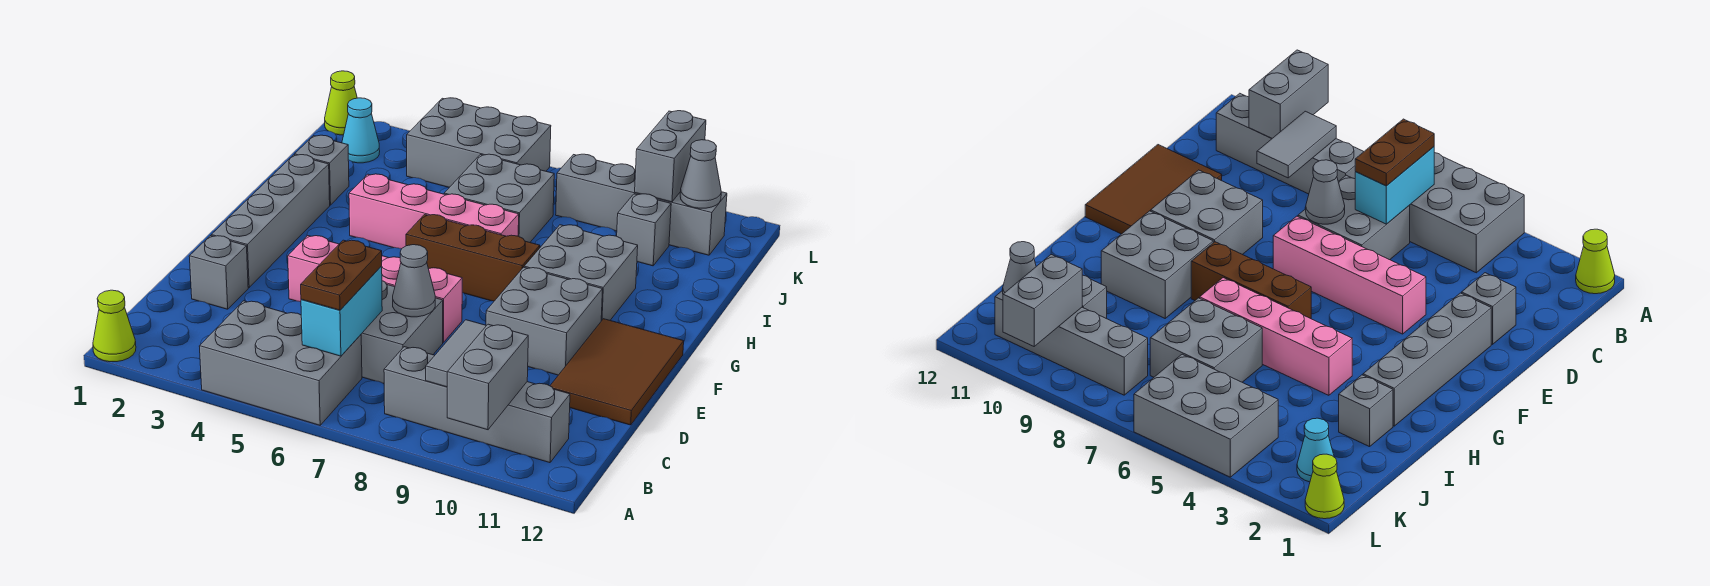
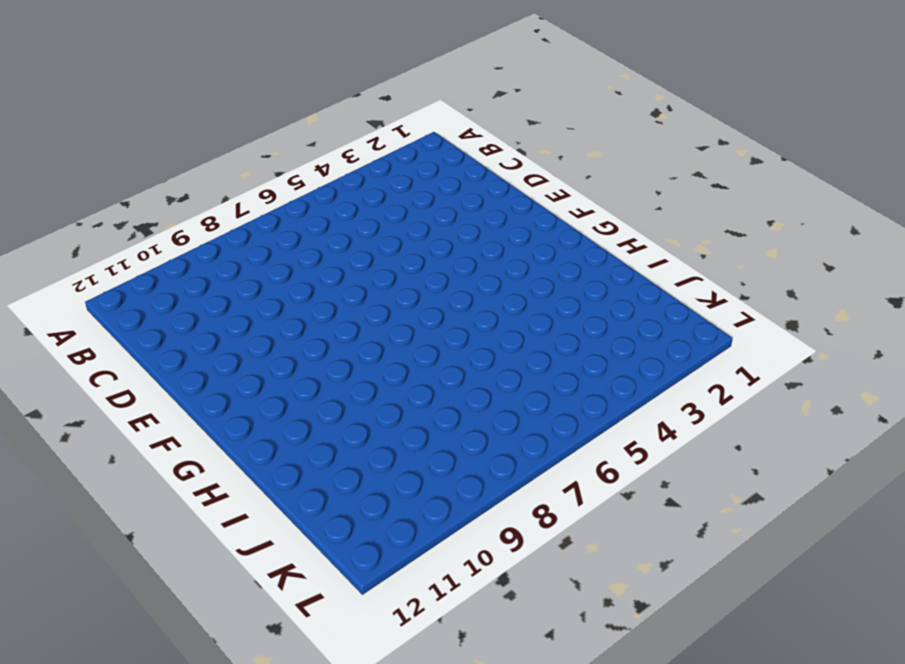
none -> lime cone A1 level 1
none -> grey brick A4:B6 level 1
none -> grey brick B8:B11 level 1

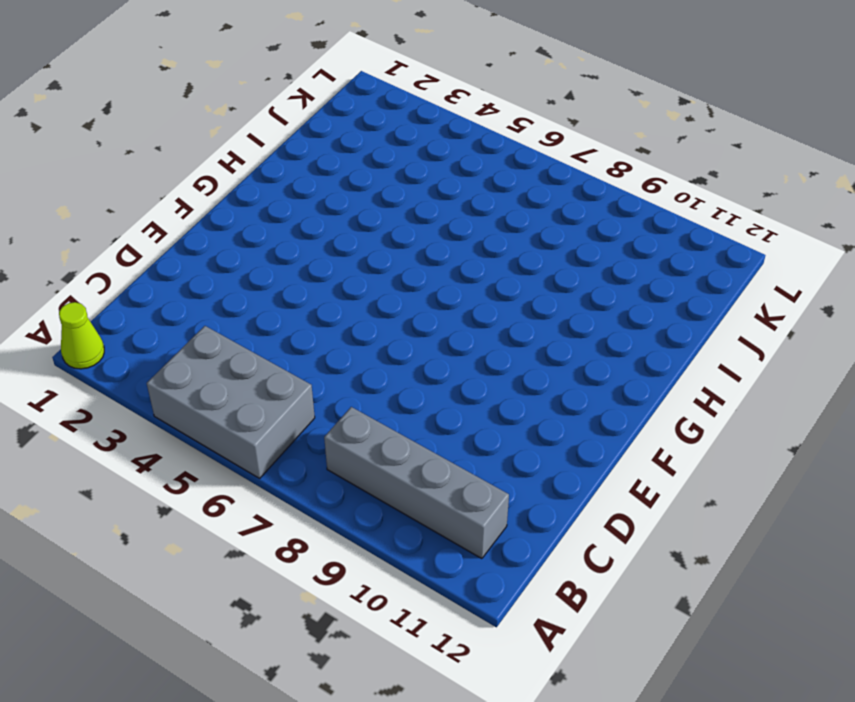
none -> grey brick C6:D7 level 1
none -> grey brick D2 level 1
none -> brown tile D11:F12 level 1

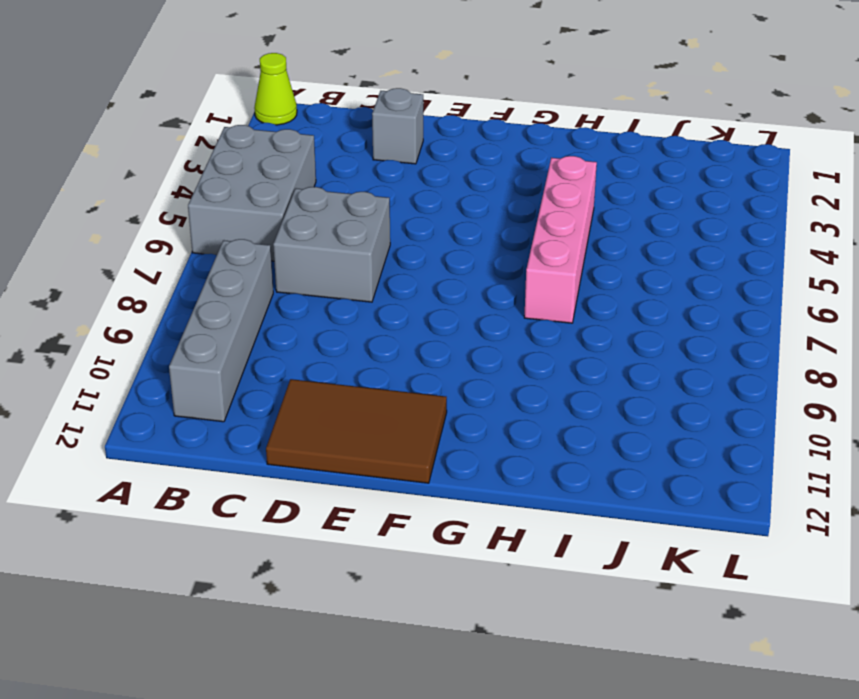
none -> grey brick E2:H2 level 1
none -> pink brick E4:E7 level 1
none -> grey brick E9:F10 level 1

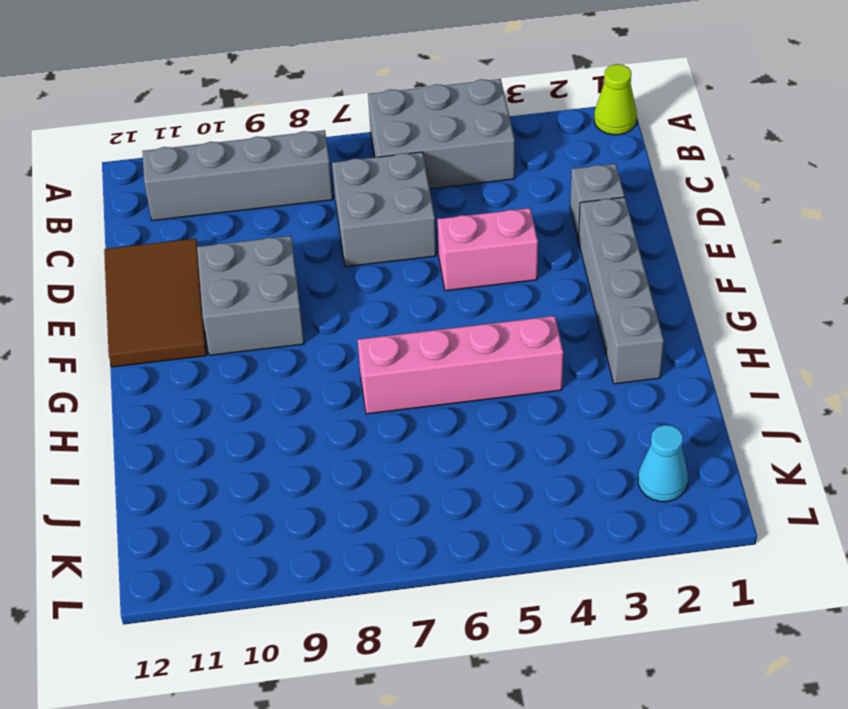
pink brick E4:E5 level 1 -> pink brick E4:E7 level 1
none -> brown brick G6:G8 level 1
none -> grey brick G9:H10 level 1
none -> grey brick I2 level 1

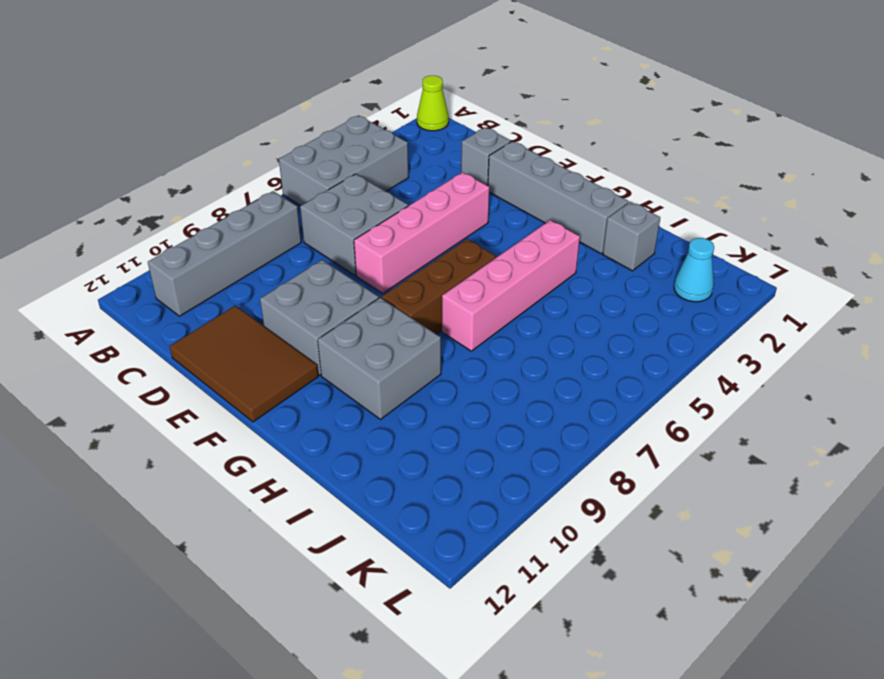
none -> grey brick I6:J7 level 1
none -> grey brick J10 level 1
none -> grey brick K4:L6 level 1

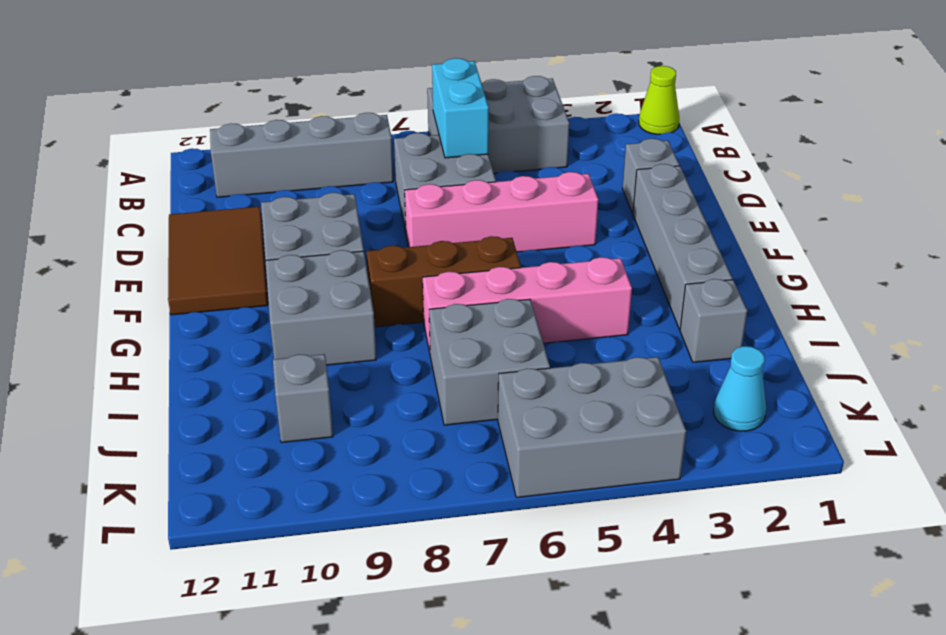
none -> grey brick K8:K11 level 1
none -> lime cone L1 level 1
none -> grey brick A10:B10 level 2

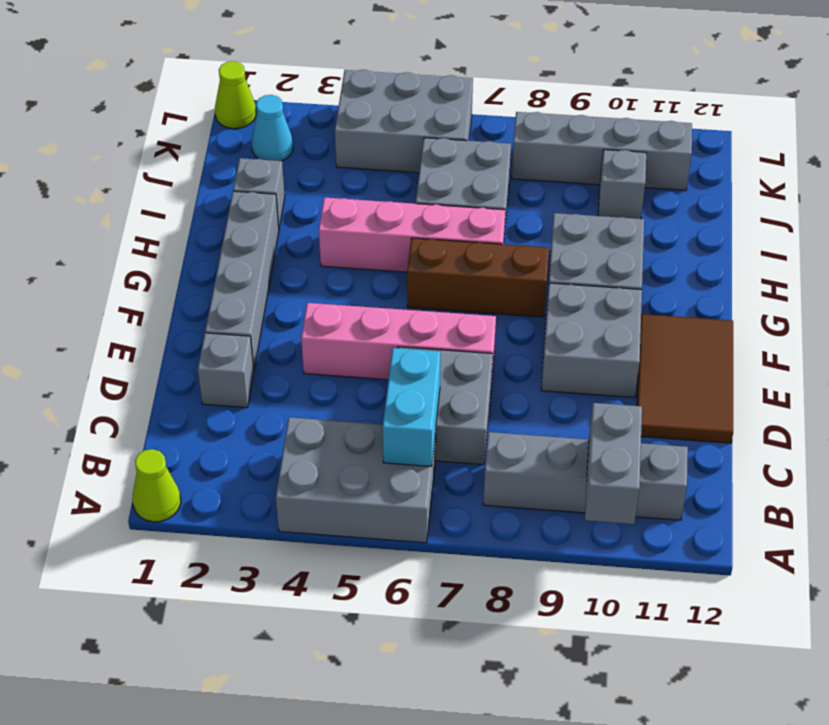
none -> grey tile B9:C9 level 2
none -> grey cone D7 level 2
none -> grey brick K10:L10 level 2

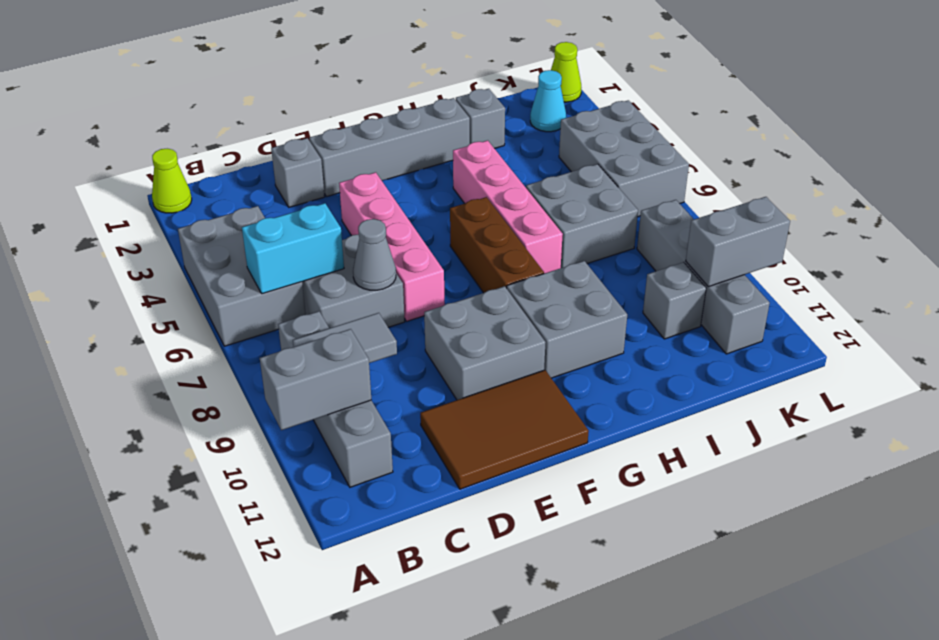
none -> grey cone K11 level 2
none -> brown plate B6:C6 level 3

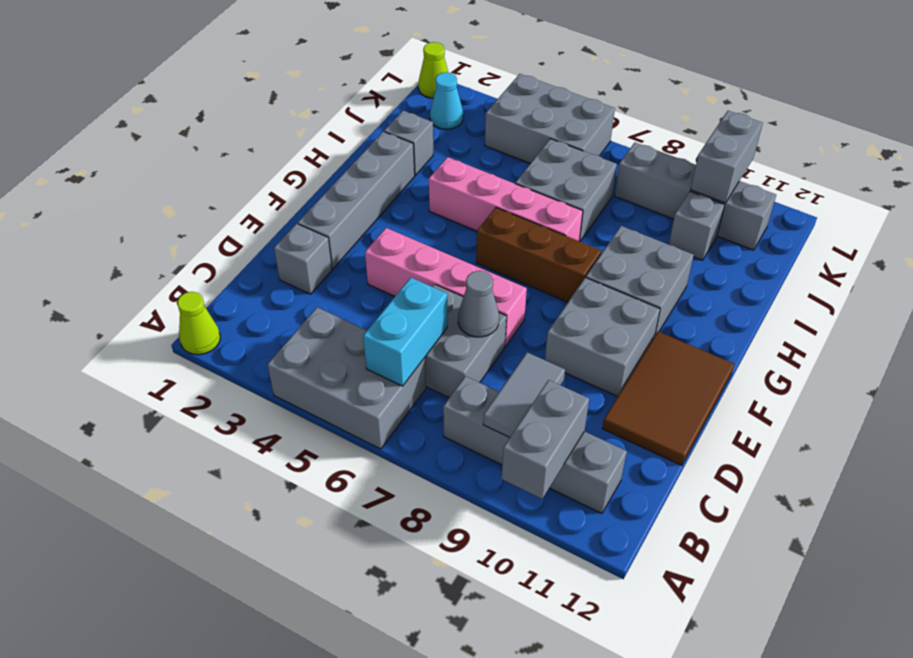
none -> grey cone K11 level 2
none -> brown plate B6:C6 level 3

